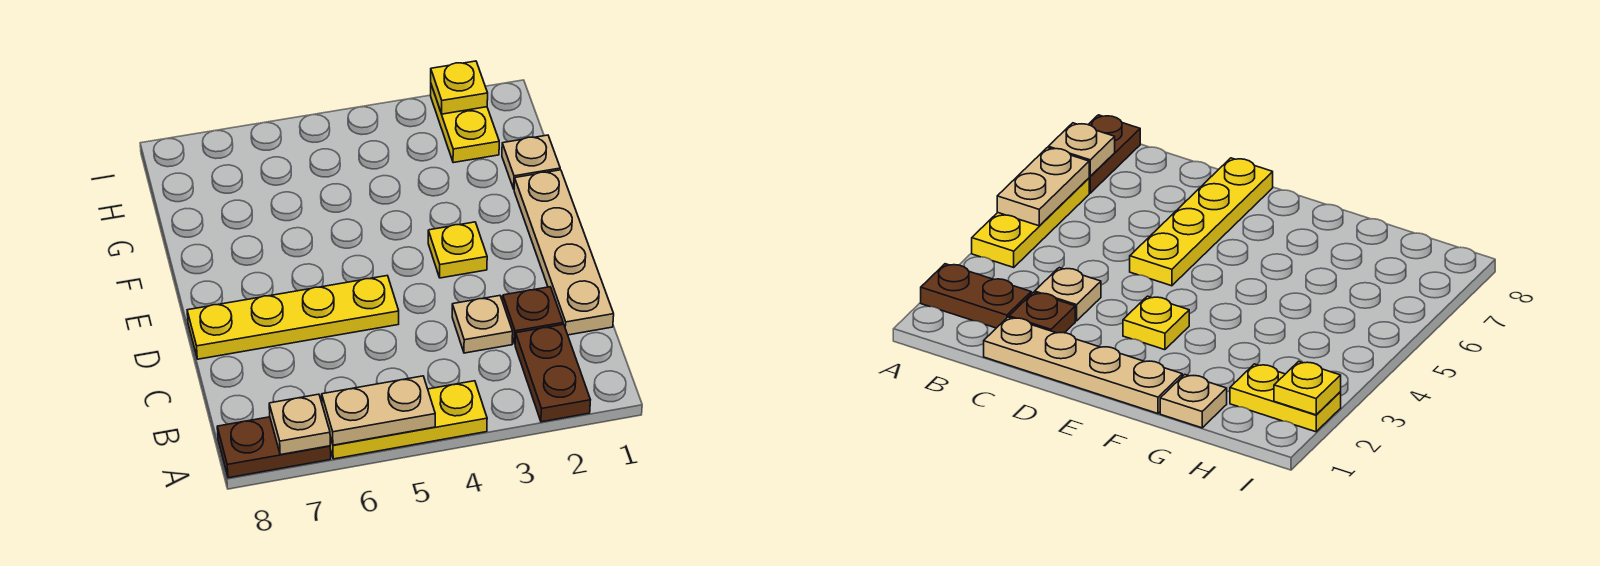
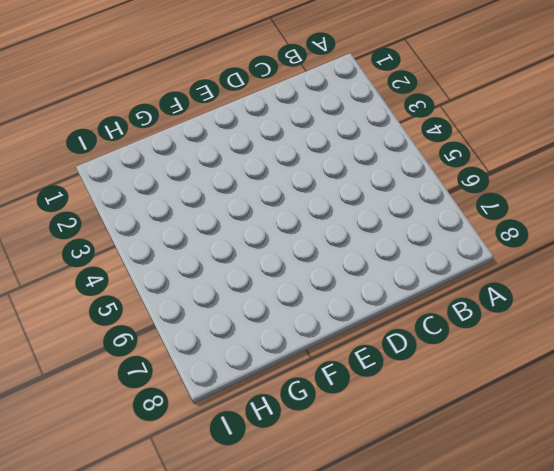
none -> brown plate A2:B2 level 1
none -> yellow plate A4:A6 level 1
none -> brown plate A7:A8 level 1

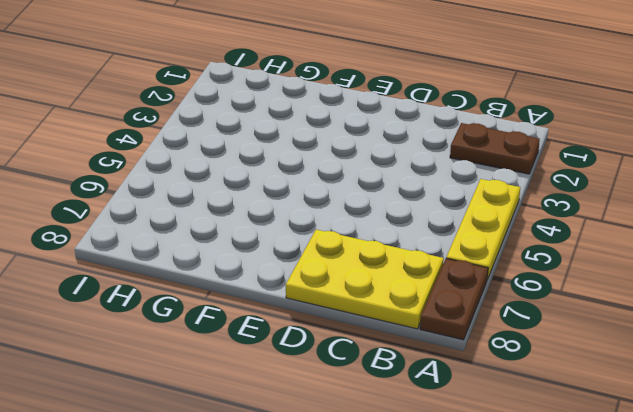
yellow plate B7:D8 level 1 -> yellow plate D5:D8 level 1
none -> tan plate C1:F1 level 1
none -> brown plate C2 level 1
none -> tan plate C3 level 1

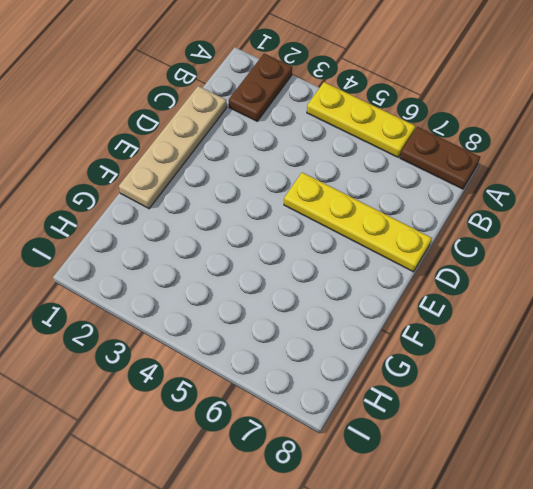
none -> brown plate C2 level 1
none -> tan plate C3 level 1
none -> yellow plate E3 level 1

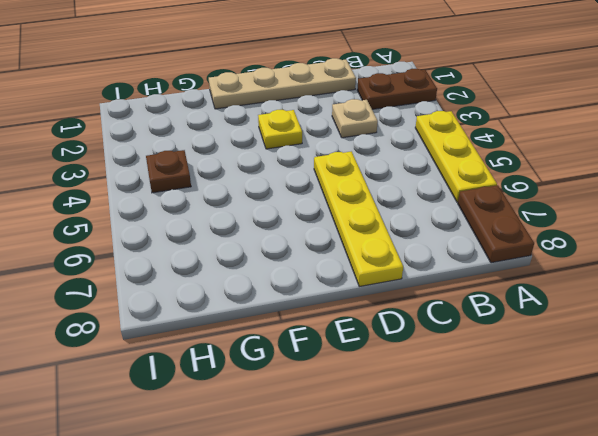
brown plate H4 level 1 -> brown plate C2 level 1
none -> tan plate G1 level 1
none -> yellow plate H2:I2 level 1
none -> tan plate A5:A6 level 2

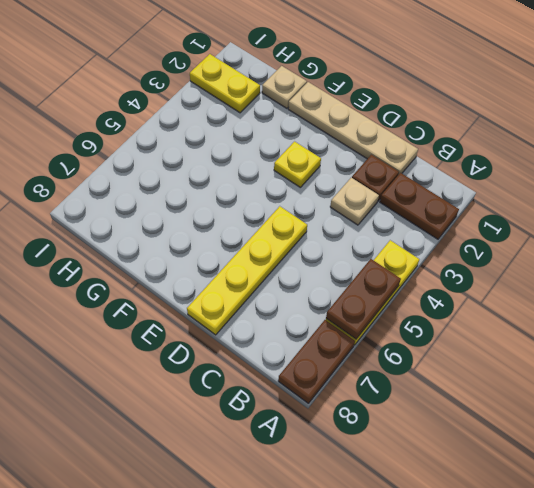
brown plate A5:A6 level 2 -> tan plate A5:A6 level 2
none -> tan plate A7 level 2
none -> yellow plate I2 level 2

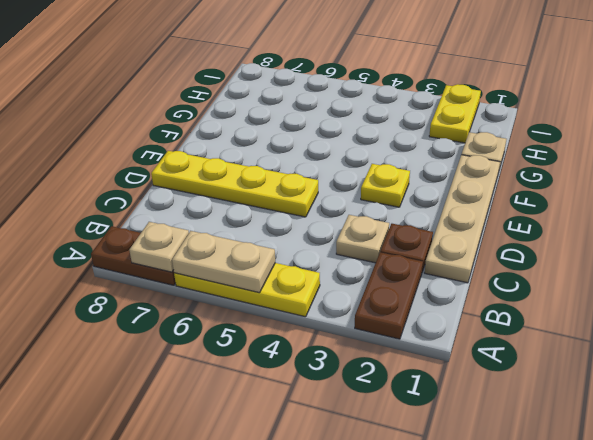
none -> yellow plate I2 level 2

